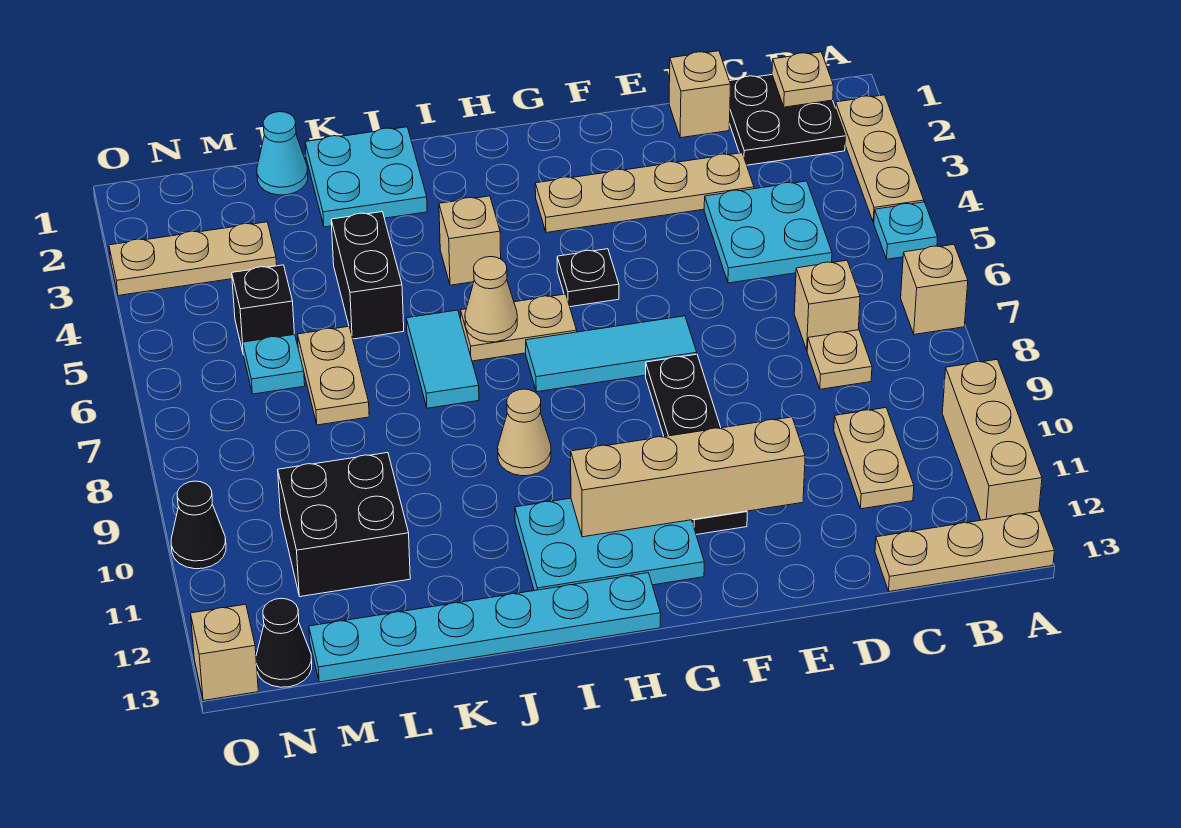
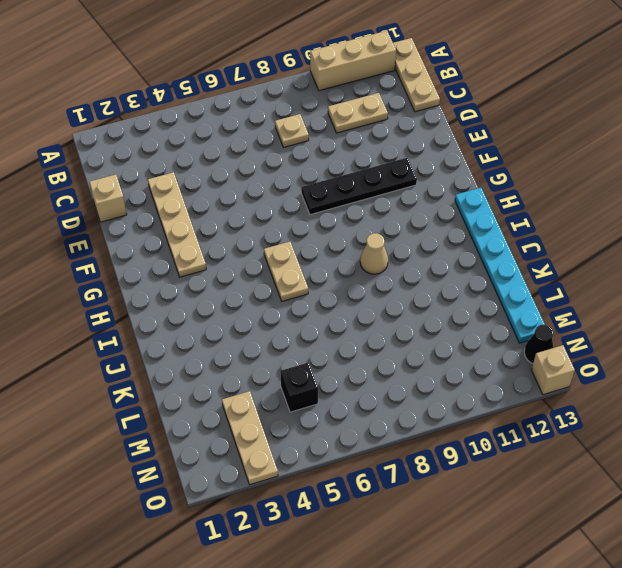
none -> tan plate A2:A4 level 1
none -> cyan plate A5 level 1
none -> tan brick A7 level 1
none -> black plate B1:C2 level 1

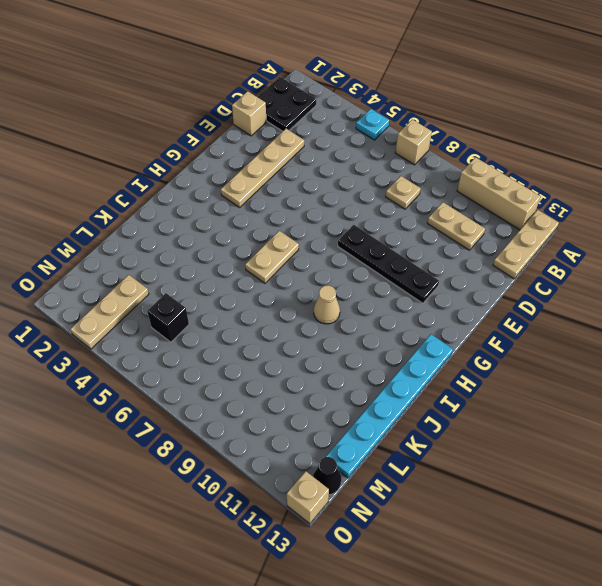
none -> tan plate A2:A4 level 1
none -> cyan plate C4:D5 level 1
none -> tan brick C7 level 1
none -> cyan tile F7:H7 level 1

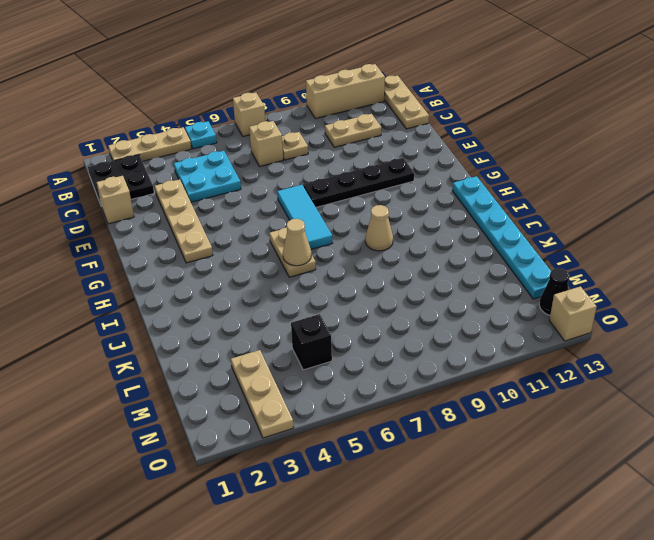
none -> black plate G5 level 1
none -> cyan plate G11:I12 level 1
none -> tan brick I4 level 1
none -> cyan plate J1:K2 level 1

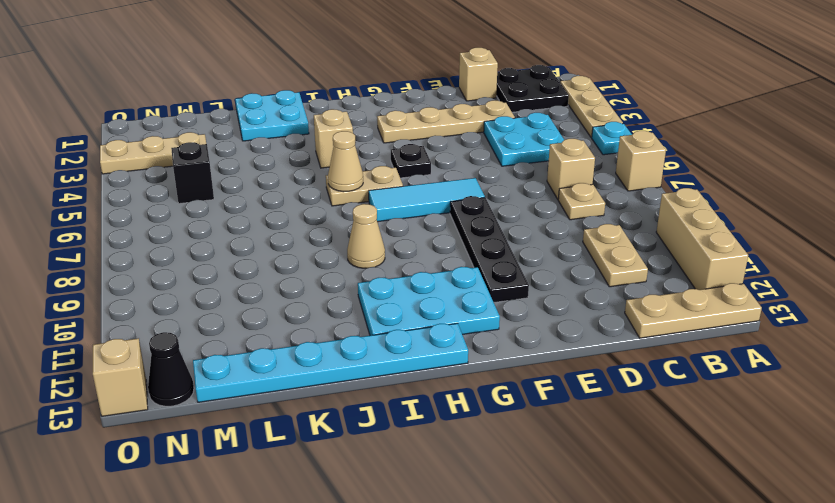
none -> cyan tile J6:J7 level 1
none -> black brick K4:K5 level 1
none -> cyan cone L1 level 1
none -> tan plate L6:L7 level 1

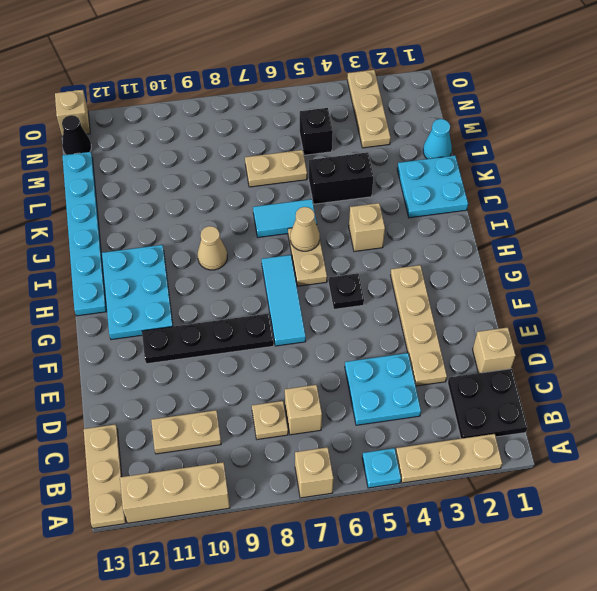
none -> black brick L10:M11 level 1
none -> cyan plate M6 level 1
none -> black cone O10 level 1
none -> tan plate B1 level 2

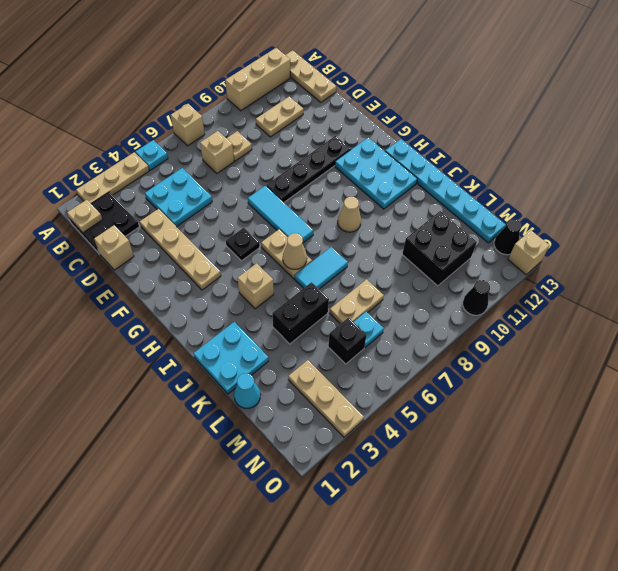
none -> tan brick E11:H11 level 2

